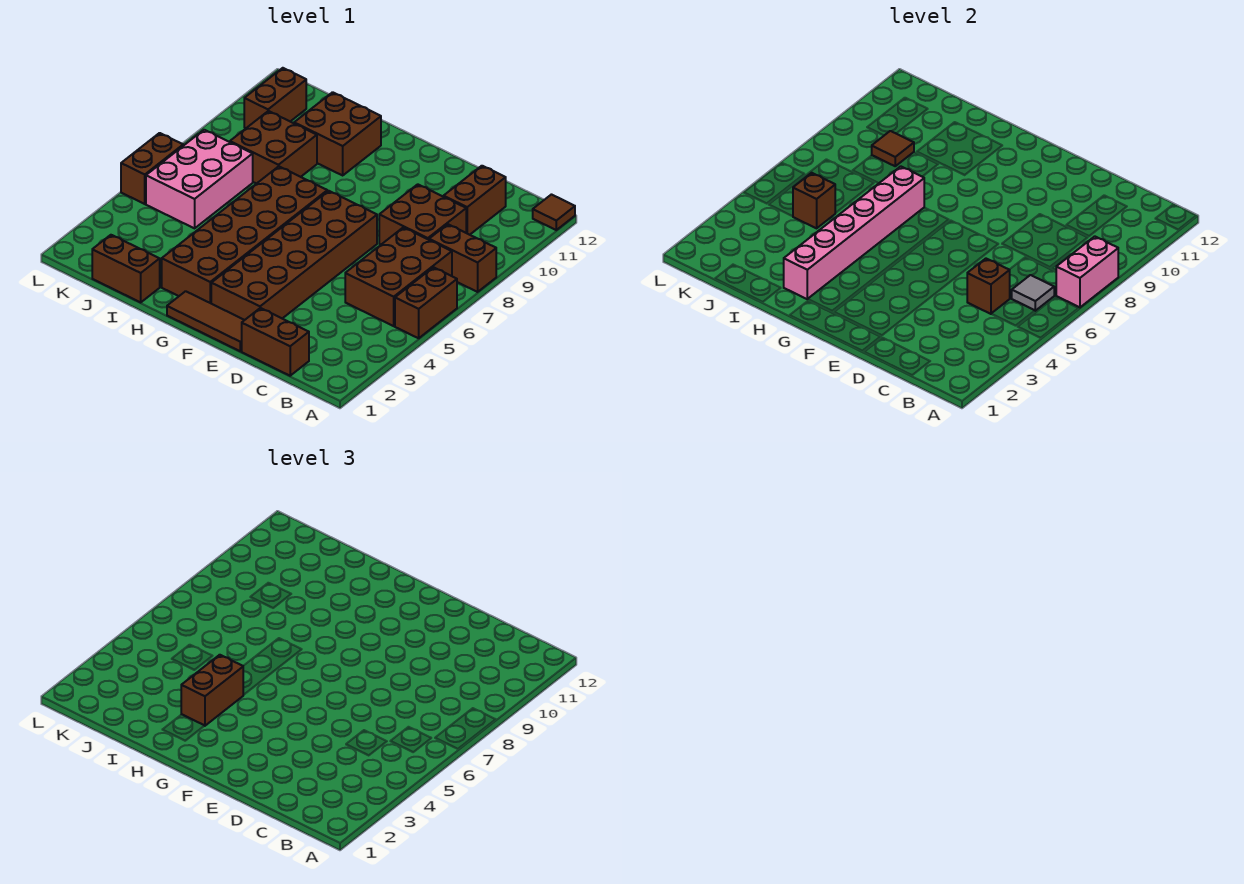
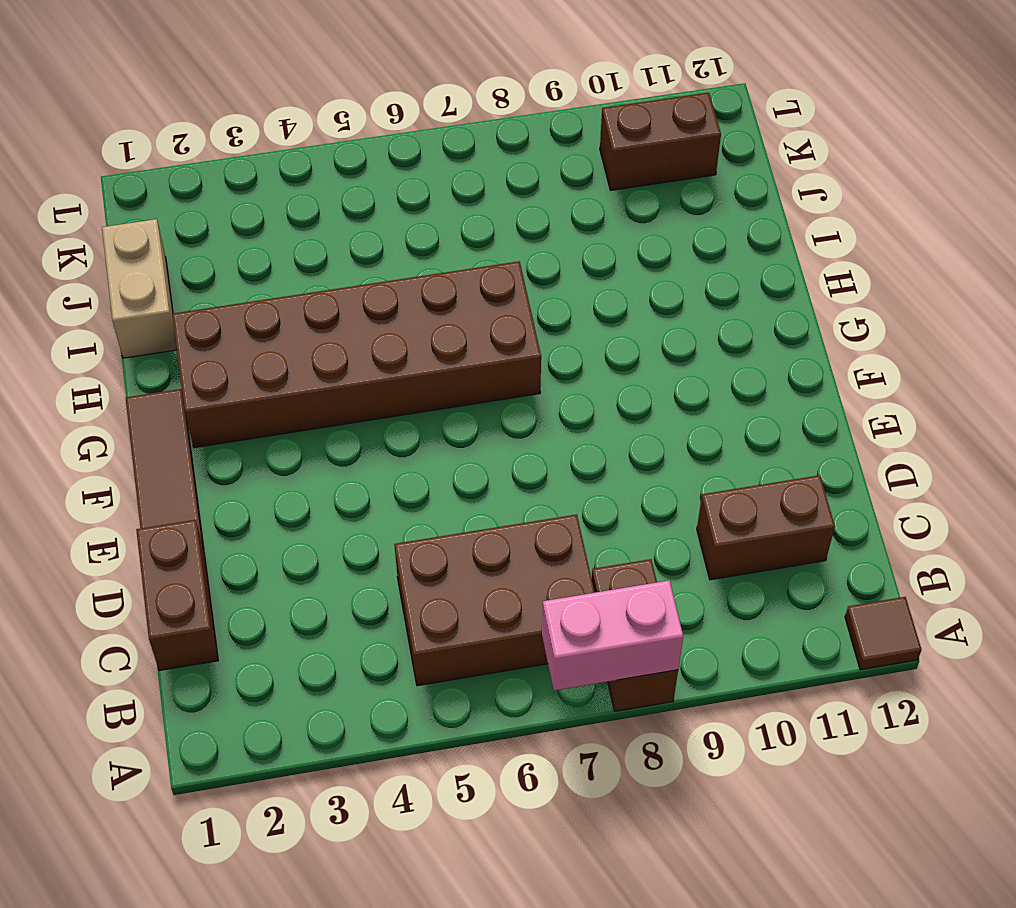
tan brick I1:J1 level 1 -> brown brick I1:J1 level 1
none -> brown brick A5:A6 level 1
none -> brown brick C8:D9 level 1
none -> brown brick E2:F7 level 1

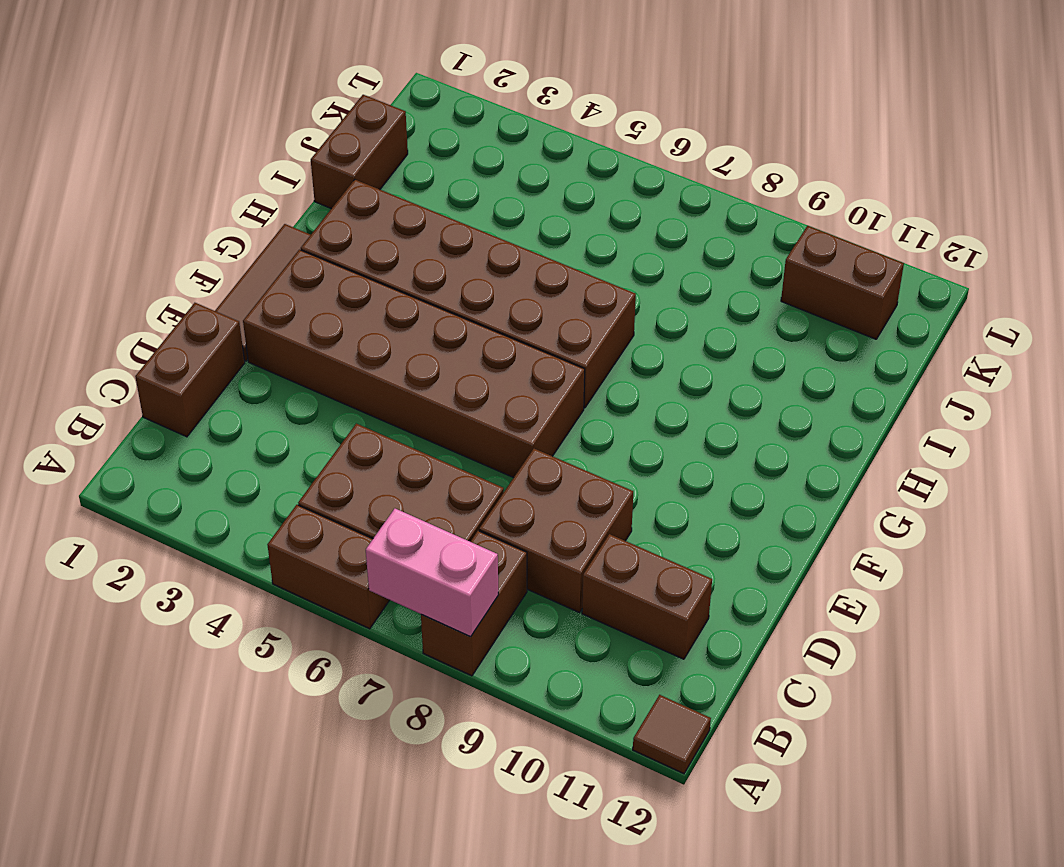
none -> brown brick H10:I11 level 1
none -> brown brick I8:J9 level 1
none -> pink brick J5:K7 level 1

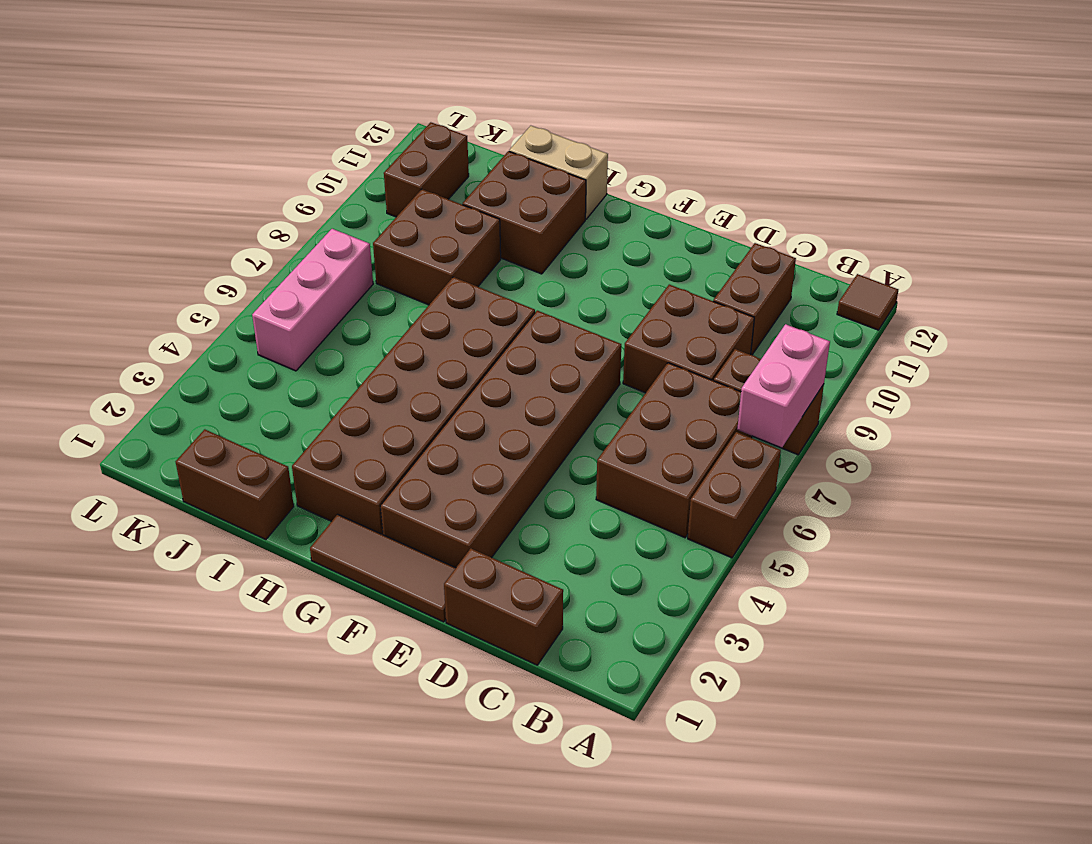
tan brick H12:I12 level 1 -> none
pink brick K5:K7 level 1 -> pink brick J5:K7 level 1
none -> brown brick L5:L6 level 1
none -> grey tile B6 level 2
none -> brown brick C5 level 2

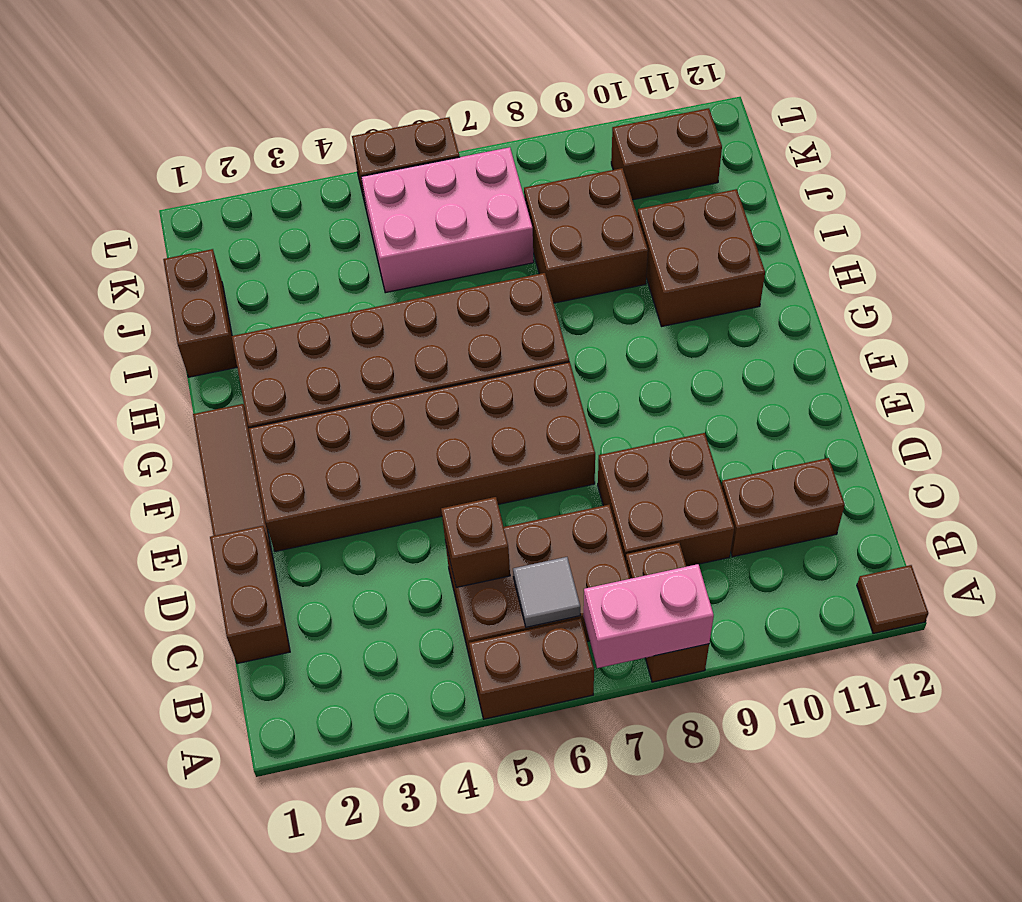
none -> pink brick H2:H7 level 2
none -> brown brick J5 level 2
none -> brown tile J9 level 2

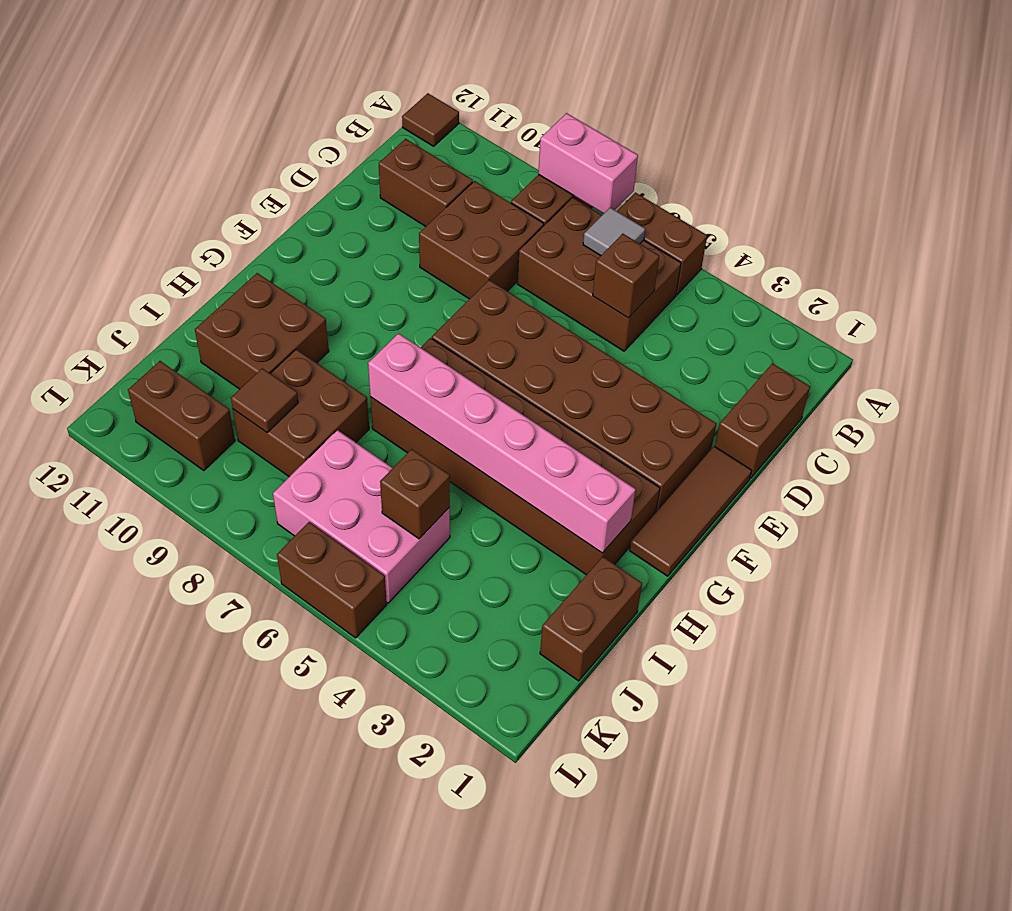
none -> brown brick H3:H4 level 3

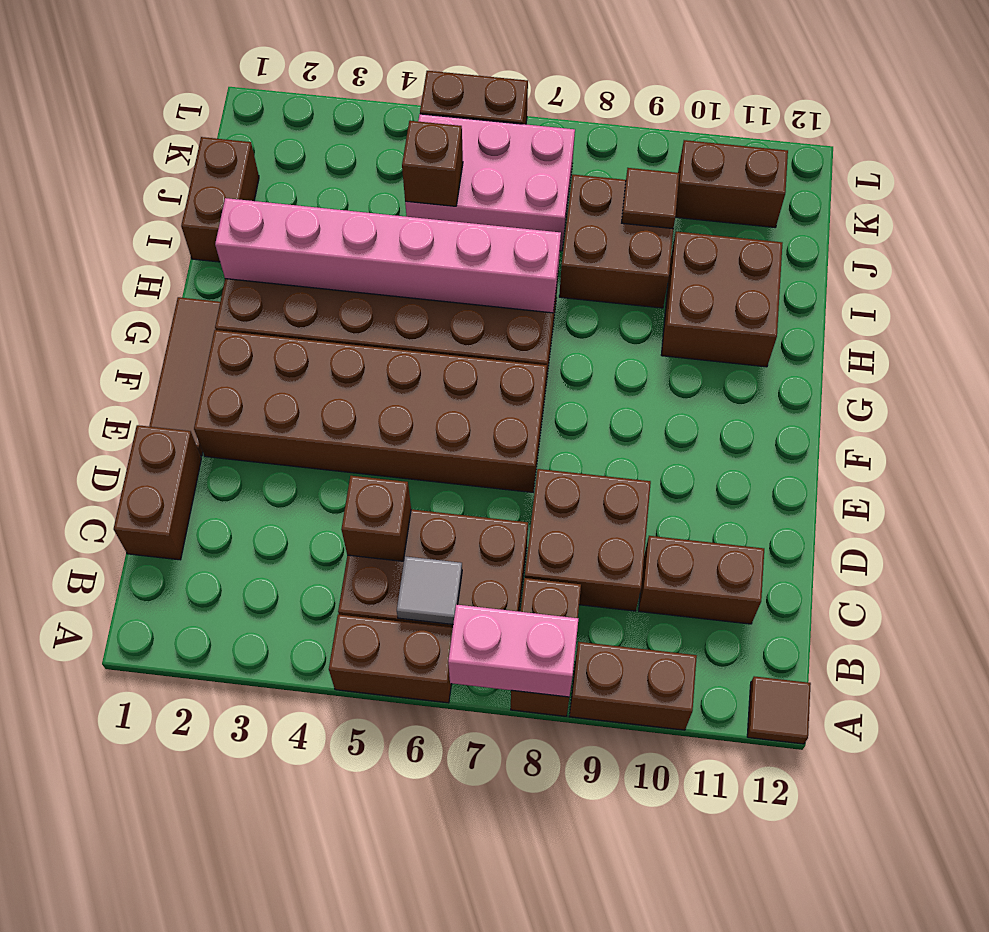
brown brick A9:A10 level 1 -> brown brick H3:H4 level 3

